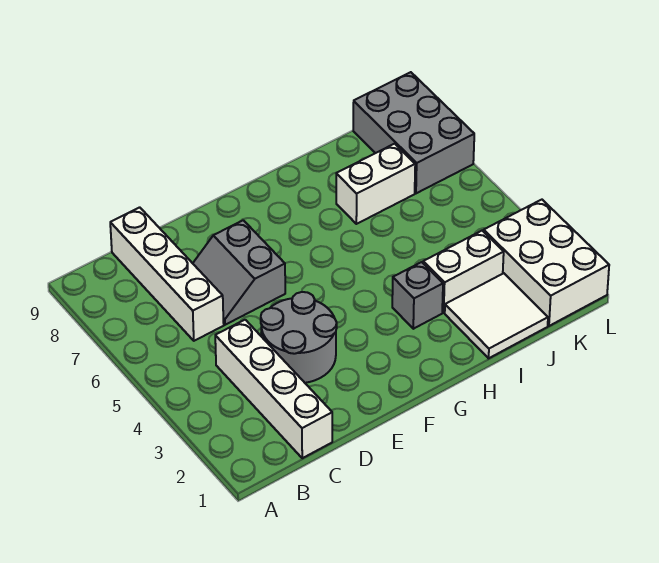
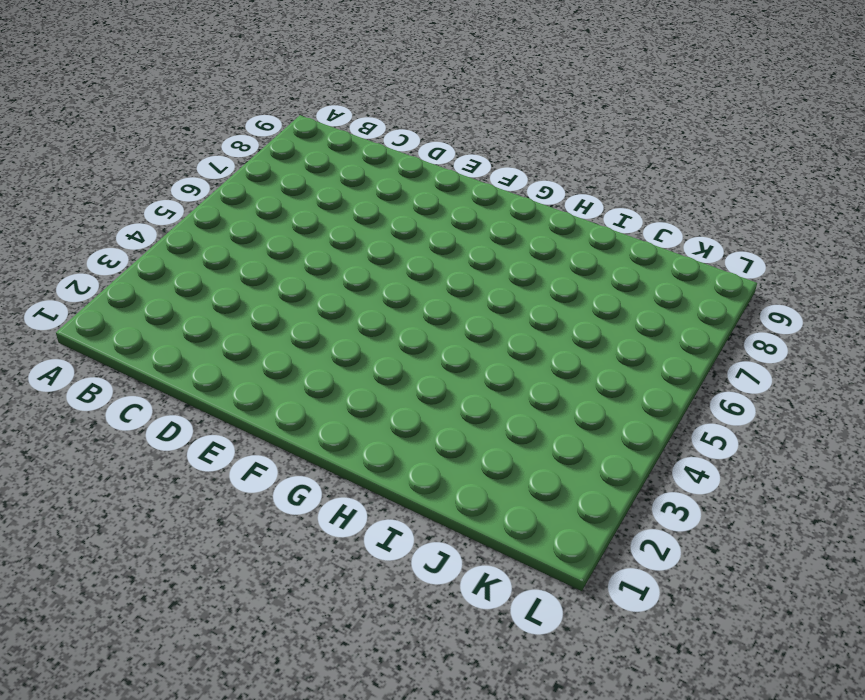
none -> white brick C1:C4 level 1
none -> white brick C6:C9 level 1

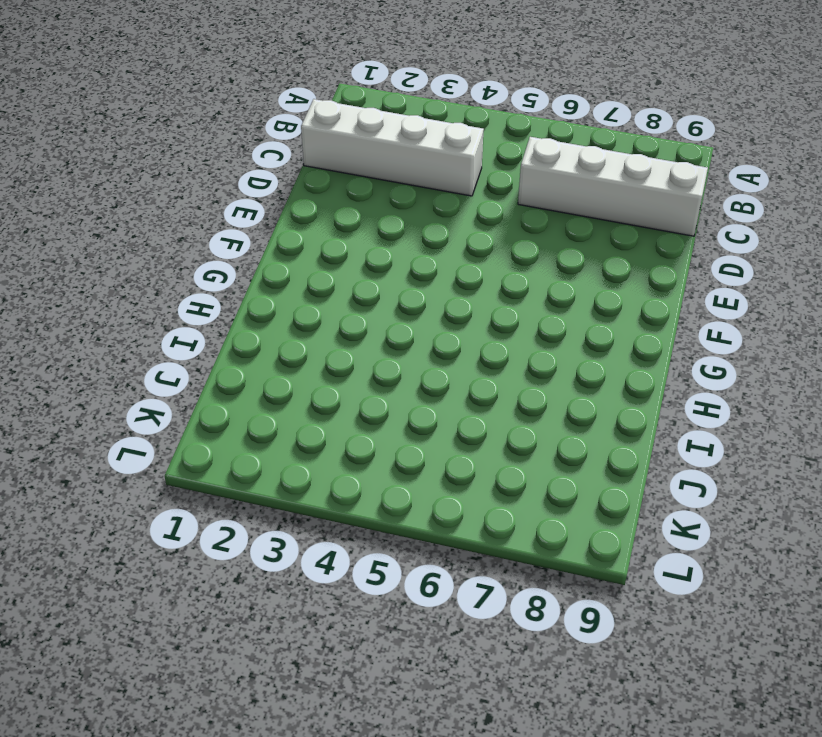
none -> grey round brick D3:E4 level 1
none -> grey slope D6:E7 level 1 top E

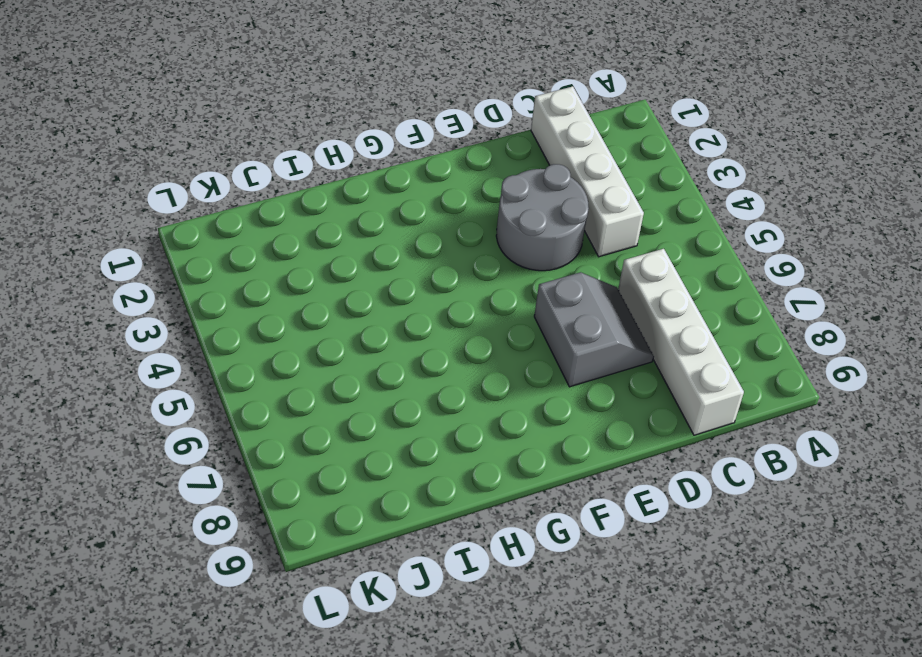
none -> grey brick H3 level 1
none -> white tile I1:J2 level 1

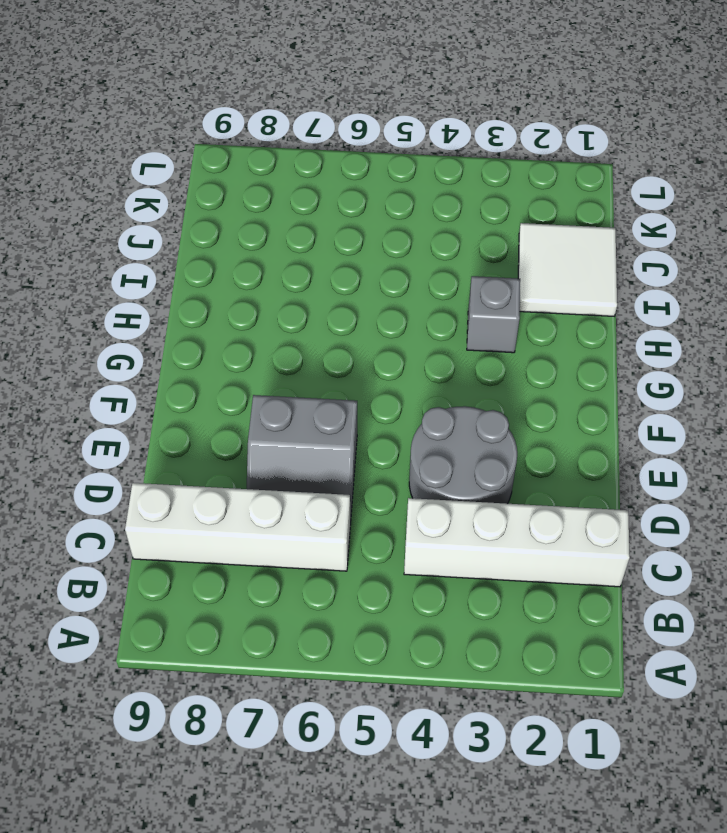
none -> white brick I3:J3 level 1
none -> white brick I7:J7 level 1

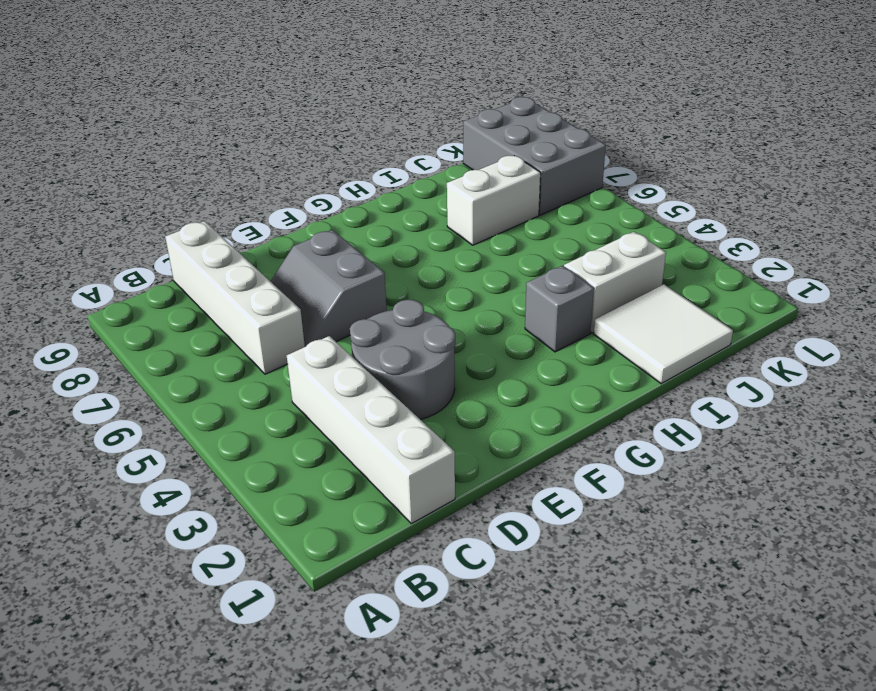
none -> white brick K1:L3 level 1

